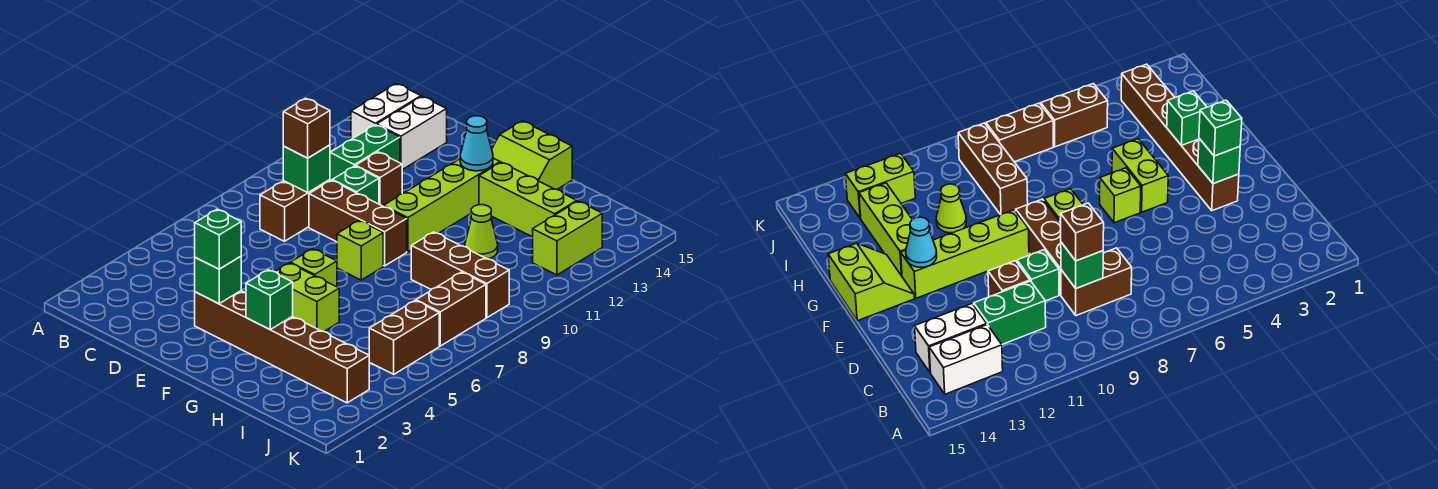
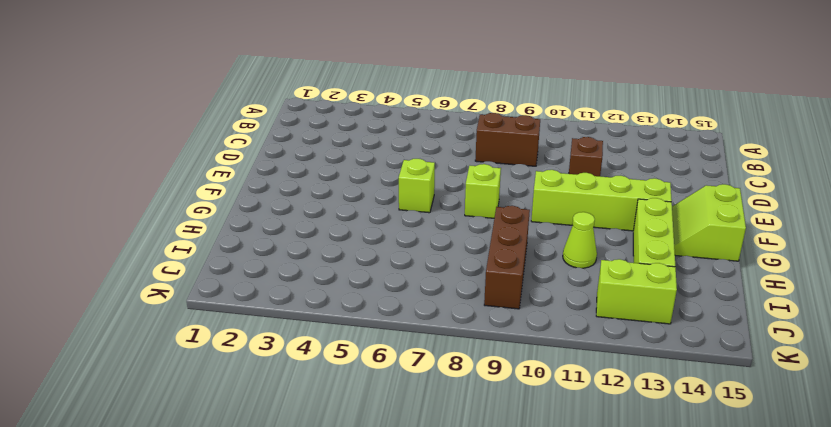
none -> white brick B13:B14 level 1
none -> green brick C11:C12 level 1
none -> white brick C13:C14 level 1

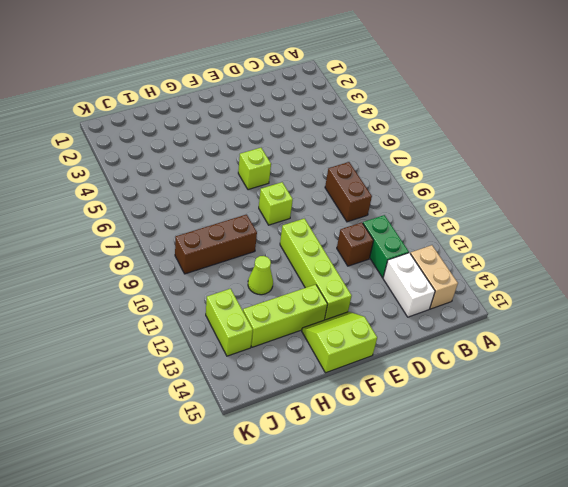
tan brick B13:B14 level 1 -> white brick B13:B14 level 1
none -> brown brick D9:F9 level 1
none -> green brick D10 level 1
none -> brown brick E3:J3 level 1

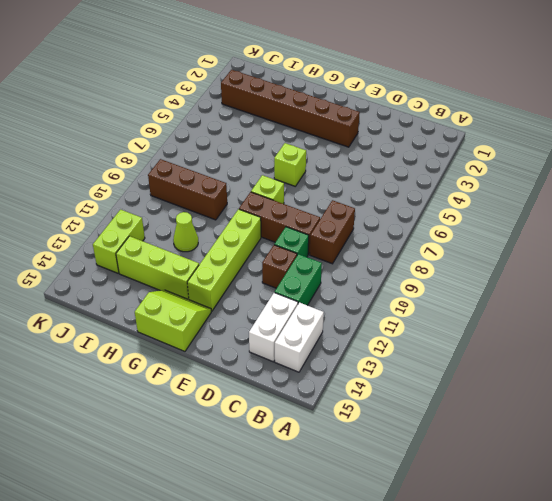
none -> lime brick F5:G5 level 1
none -> brown brick J5:J6 level 1
none -> brown brick J7:J8 level 1

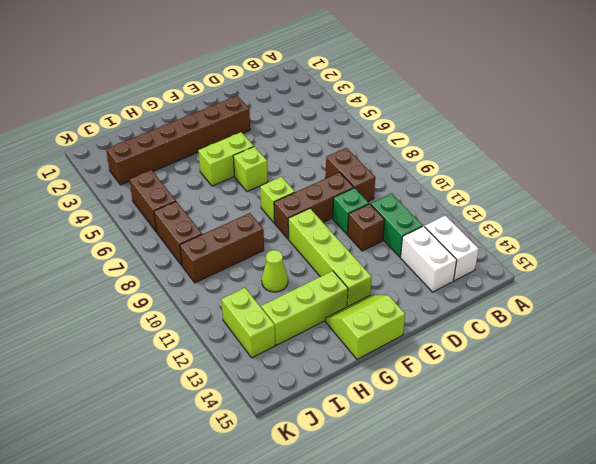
none -> green brick C9 level 2
none -> green brick E3 level 2
none -> cyan cone F13 level 2

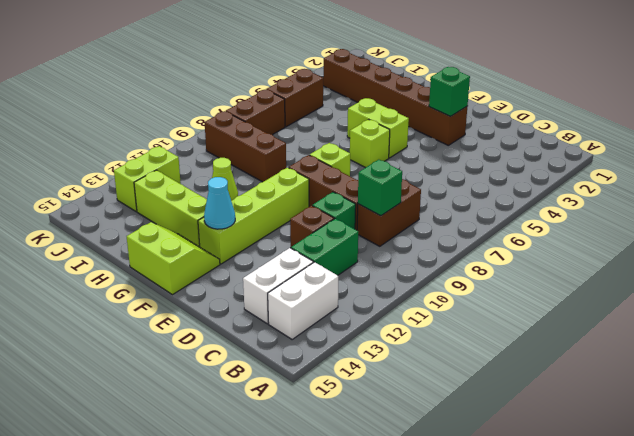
none -> green brick G3 level 2
none -> brown brick C9 level 3
none -> green brick E3 level 3

